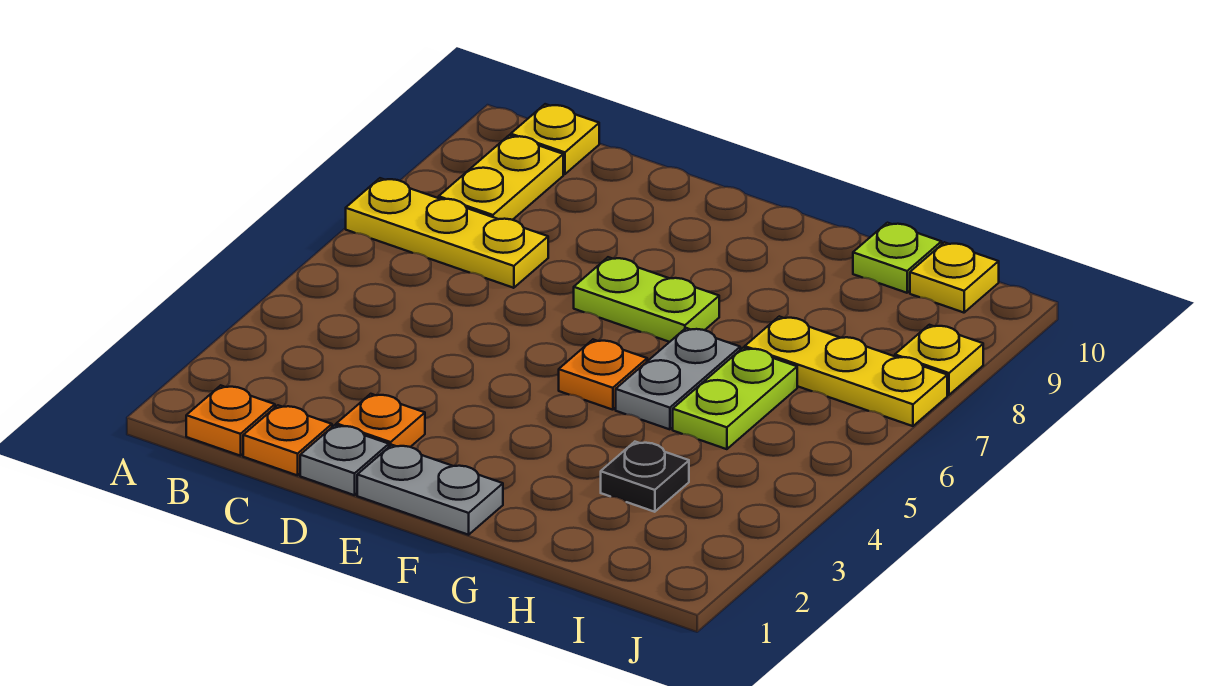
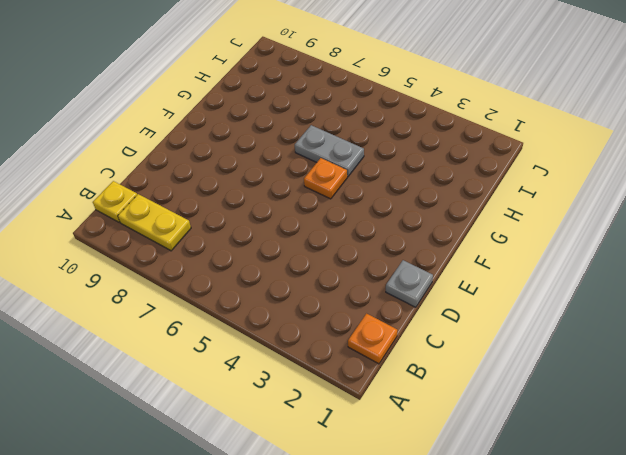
none -> yellow plate A7:C7 level 1
none -> orange plate C1 level 1
none -> orange plate D2 level 1

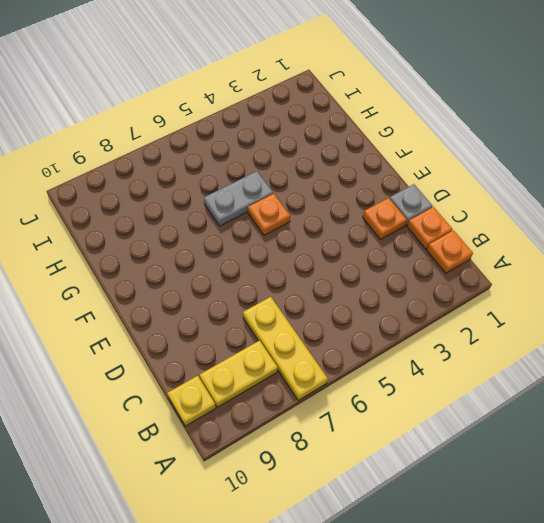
none -> grey plate E1:F1 level 1
none -> lime plate E7:F7 level 1
none -> black plate H3 level 1

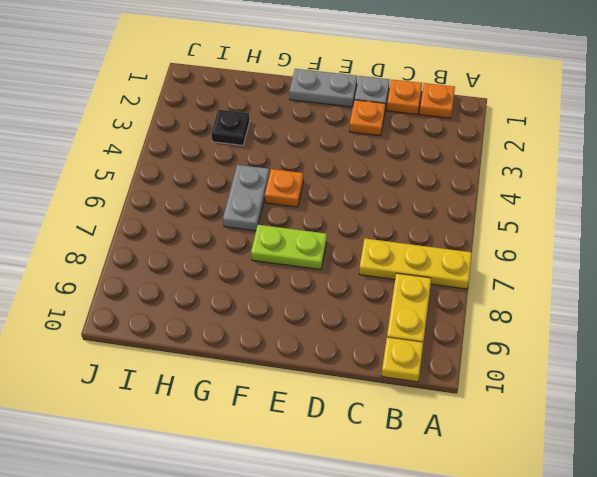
none -> lime plate H5:H6 level 1
none -> yellow plate H7:J7 level 1
none -> lime plate H10 level 1

